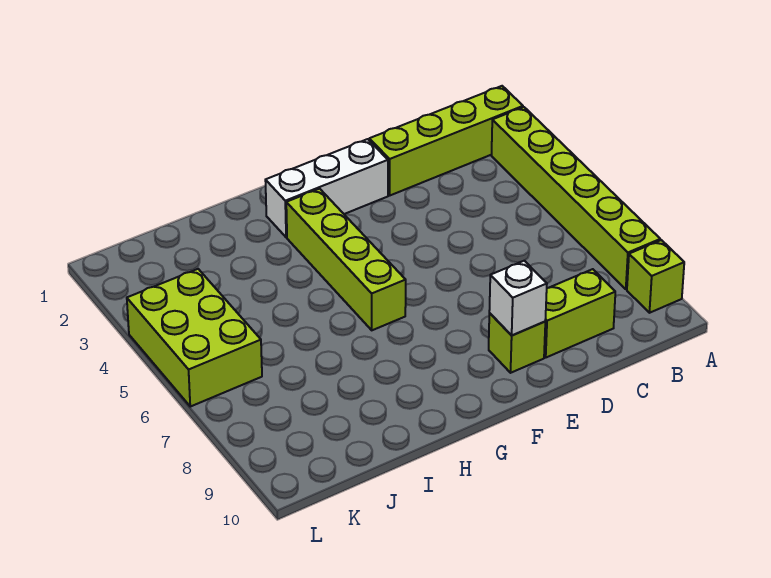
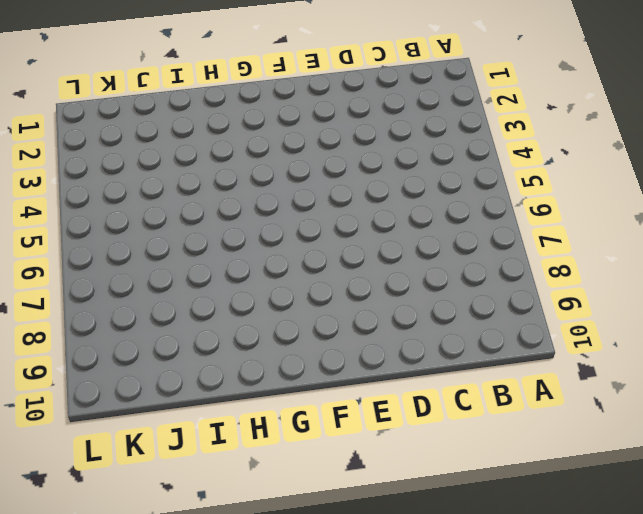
none -> lime brick A2:D2 level 1
none -> lime brick A3:A8 level 1

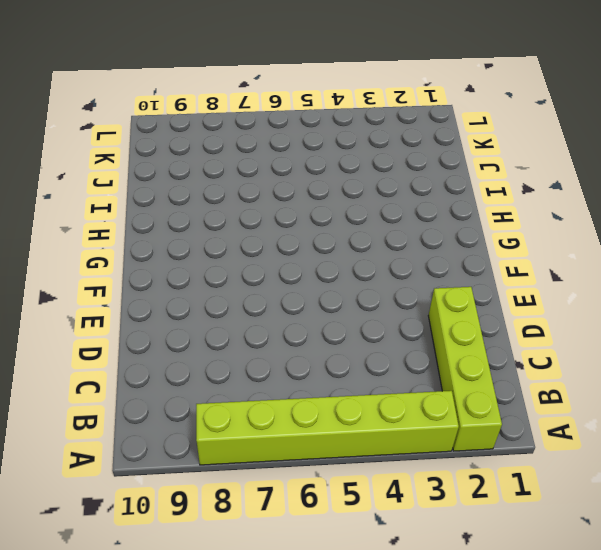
none -> lime brick A9 level 1
none -> lime brick C9:D9 level 1

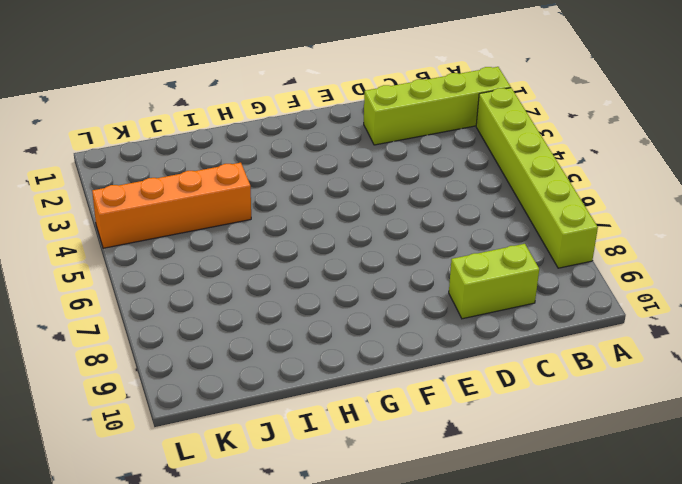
orange brick I4:L4 level 1 -> lime brick K4:L6 level 1
none -> lime brick A9 level 1
none -> white brick E2:G2 level 1

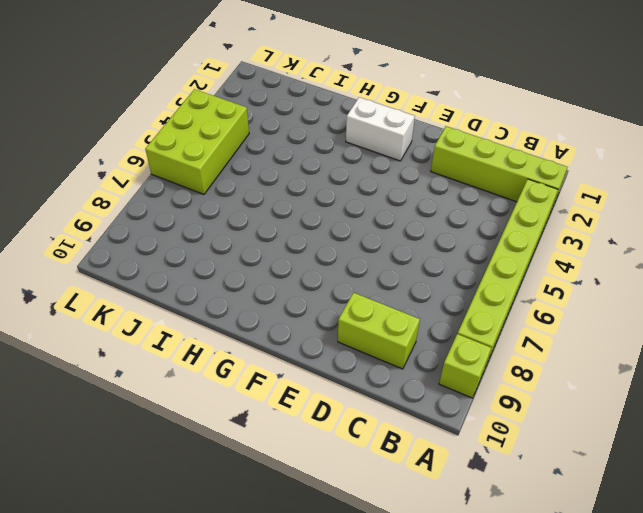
white brick F2:G2 level 1 -> white brick E2:G2 level 1
none -> lime brick E9 level 1
none -> lime brick G3:G6 level 1

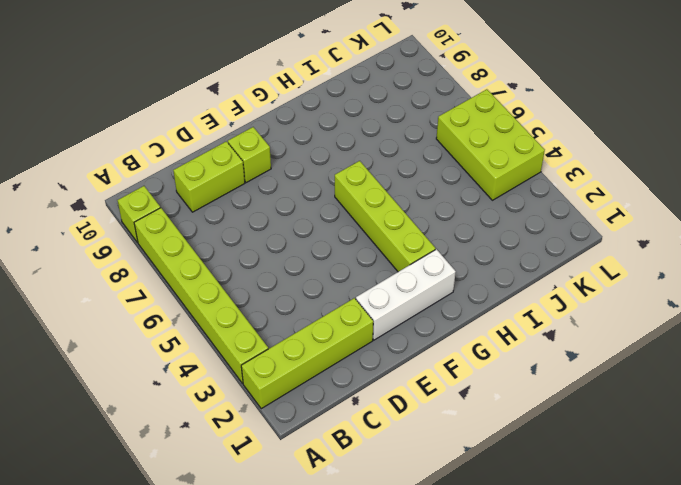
none -> white brick E9 level 2

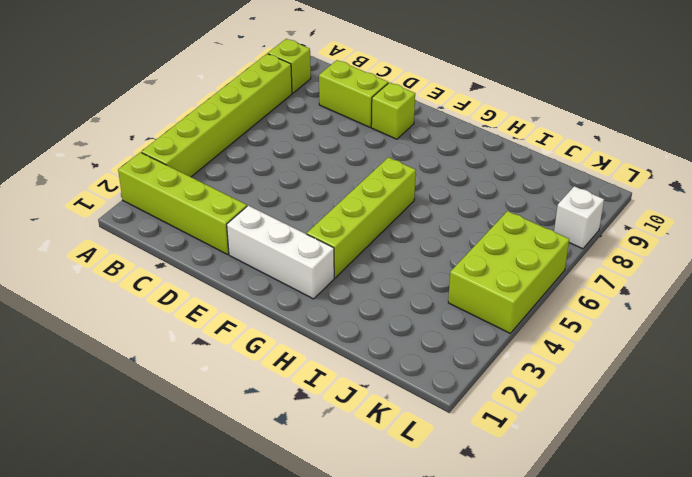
white brick L8 level 1 -> white brick E9 level 2

